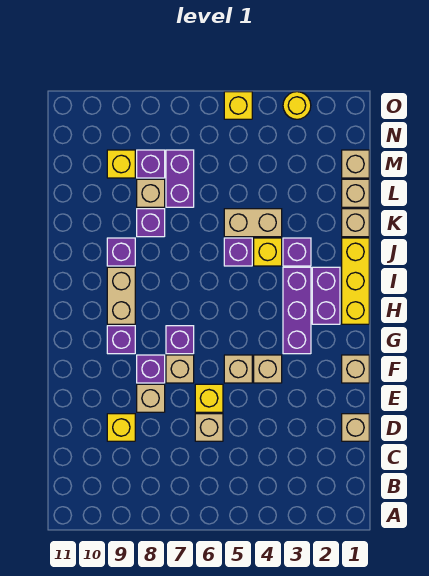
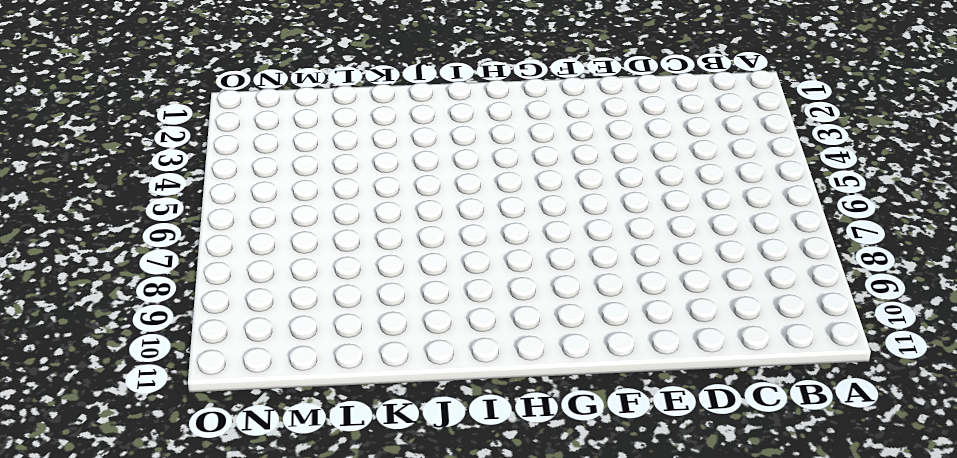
none -> tan brick D1 level 1
none -> tan brick D6 level 1
none -> yellow brick D9 level 1
none -> yellow brick E6 level 1

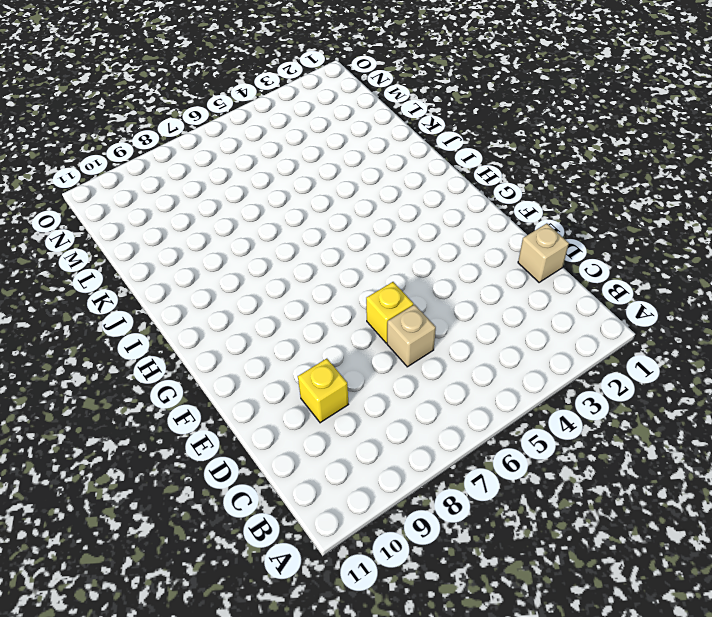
none -> tan brick E8 level 1
none -> tan brick F1 level 1
none -> tan brick F4 level 1
none -> tan brick F5 level 1

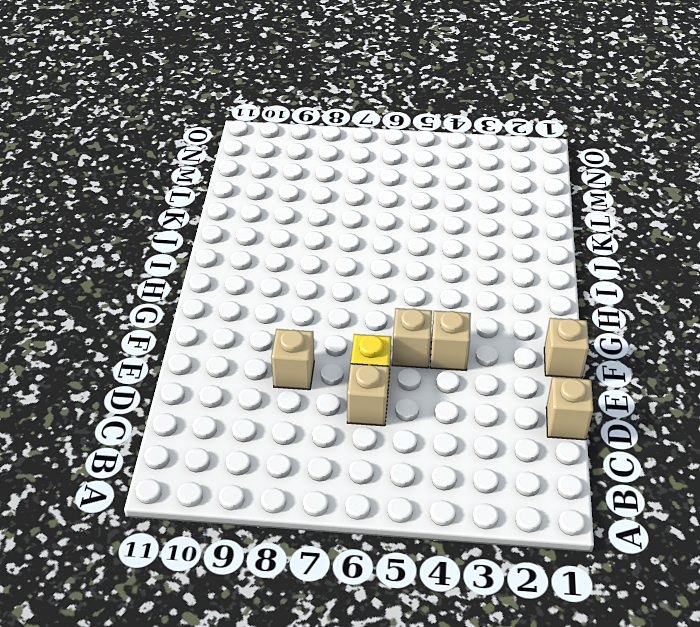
none -> yellow brick D9 level 1
none -> tan brick F7 level 1
none -> purple brick F8 level 1
none -> purple brick G3:I3 level 1

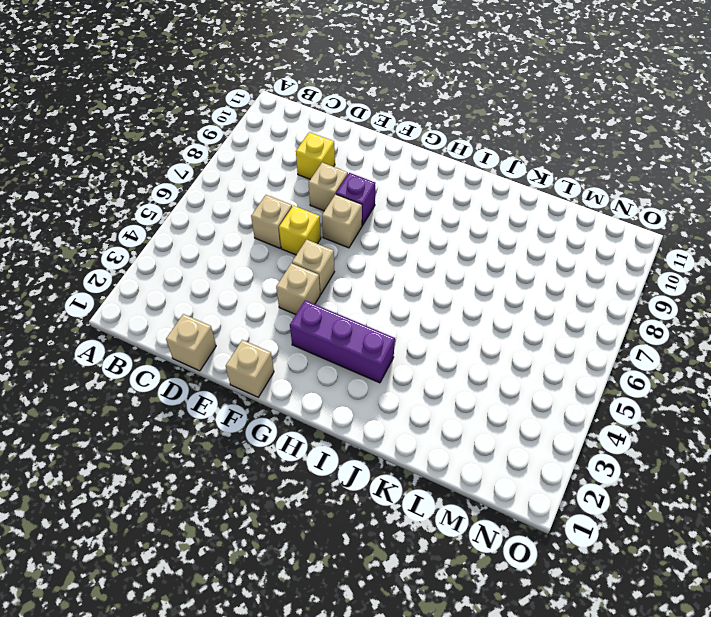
none -> purple brick G7 level 1
none -> purple brick G9 level 1
none -> yellow brick H1:J1 level 1
none -> purple brick H2:I2 level 1

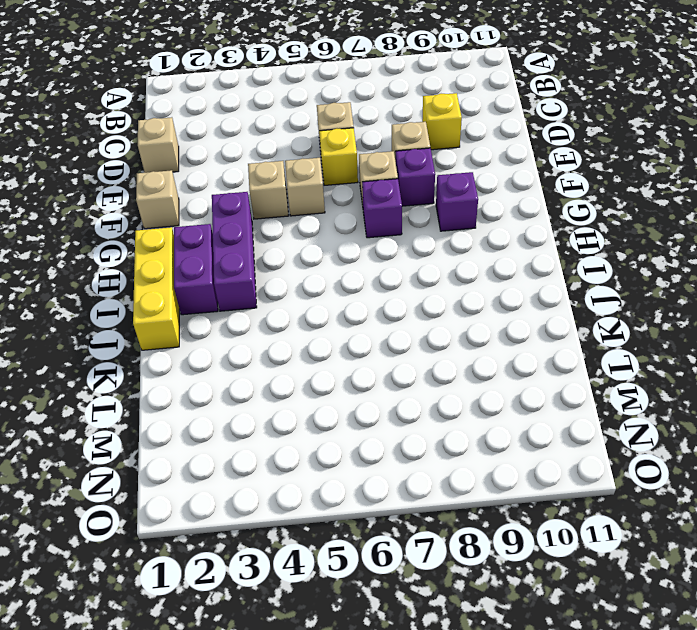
none -> tan brick H9:I9 level 1
none -> purple brick J3 level 1
none -> yellow brick J4 level 1
none -> purple brick J5 level 1

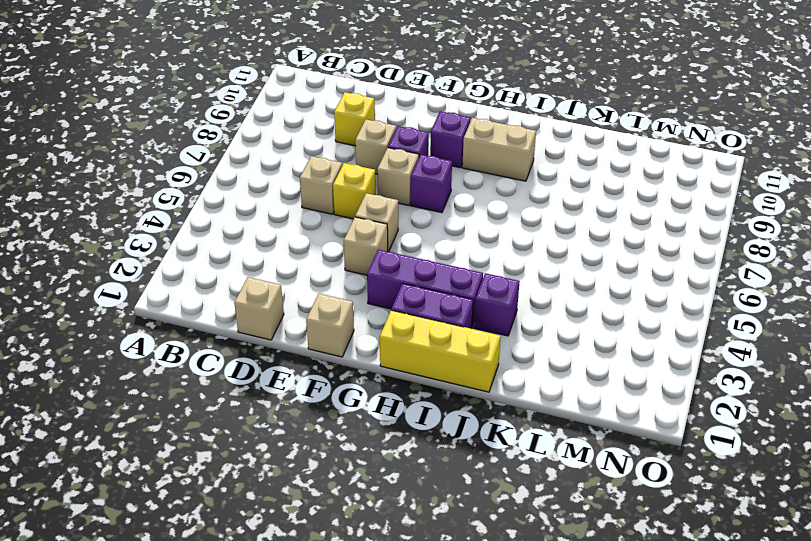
none -> yellow brick J4 level 1
none -> purple brick J5 level 1
none -> purple brick J9 level 1
none -> tan brick K1 level 1

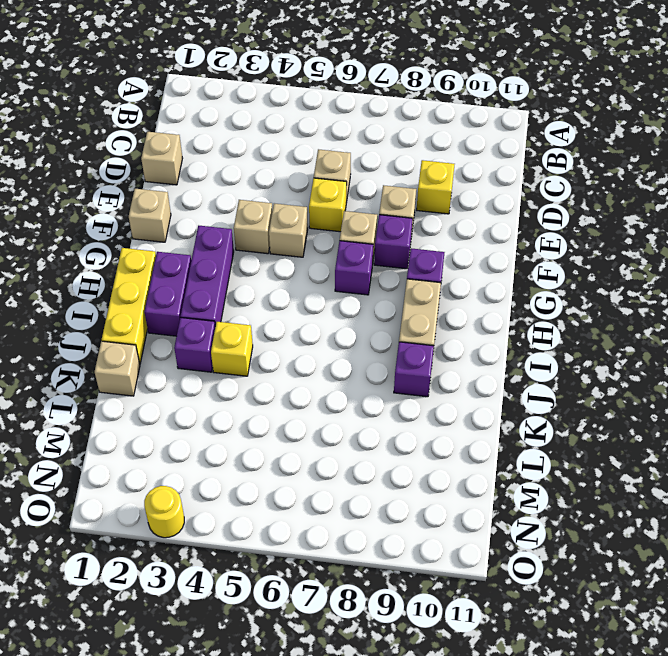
none -> purple brick J5 level 1
none -> tan brick K4:K5 level 1
none -> purple brick K8 level 1
none -> tan brick L1 level 1

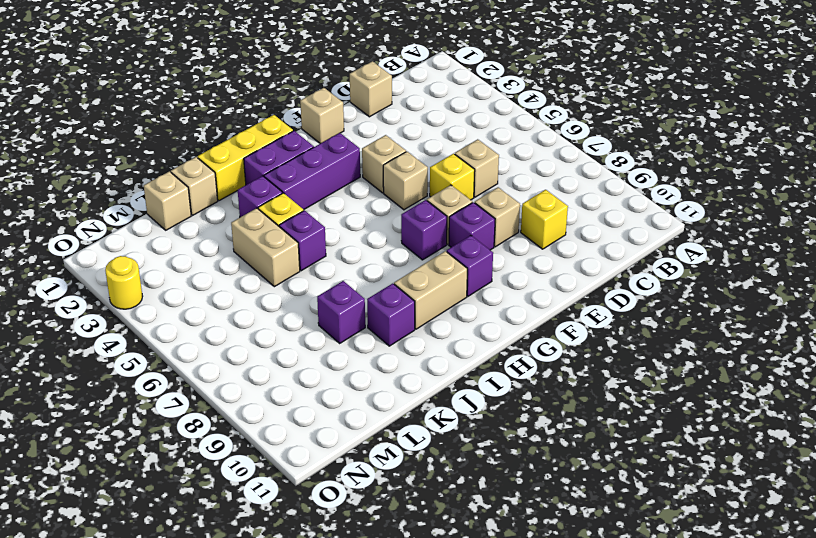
none -> purple brick L7:M7 level 1
none -> tan brick L8 level 1
none -> tan brick M1 level 1
none -> purple brick M8 level 1

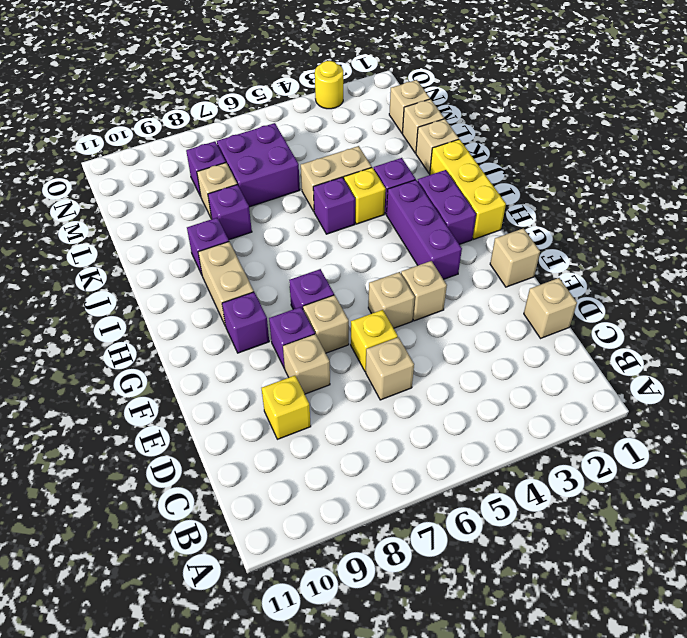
purple brick L6:M7 level 1 -> purple brick L7:M7 level 1
none -> yellow brick M9 level 1
none -> yellow brick O5 level 1

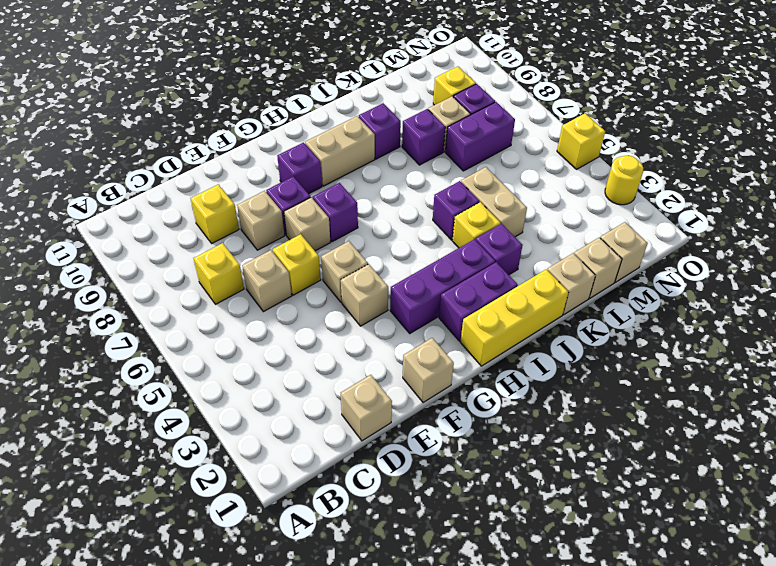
yellow brick C7 level 1 -> none

